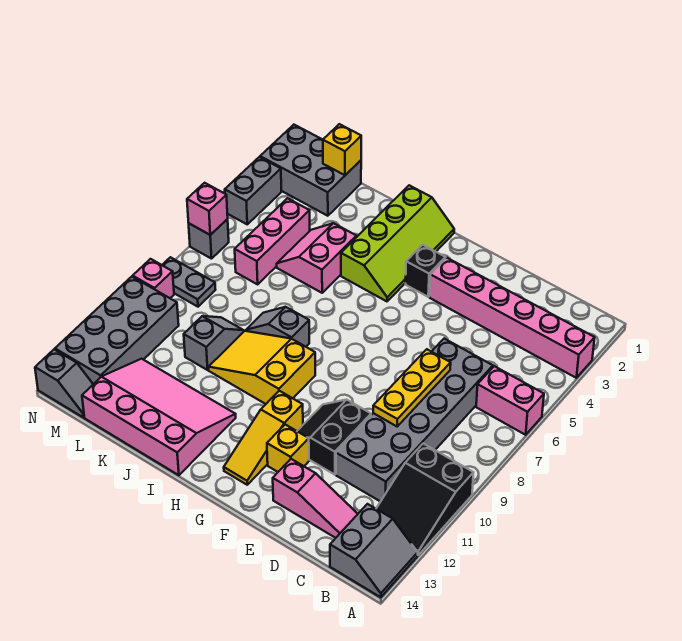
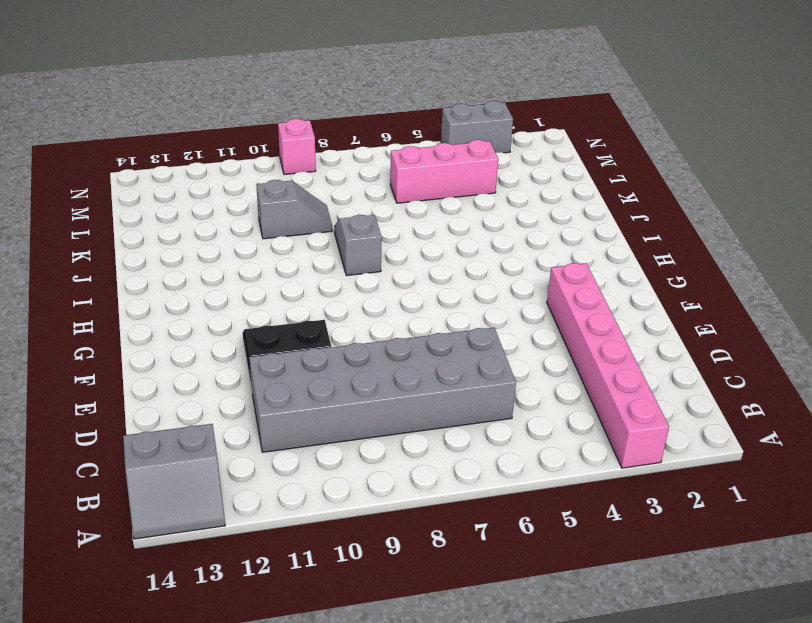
none -> pink brick A6:B6 level 1
none -> black slope A10:B12 level 1 top 10
none -> pink slope C13:E13 level 1 top E

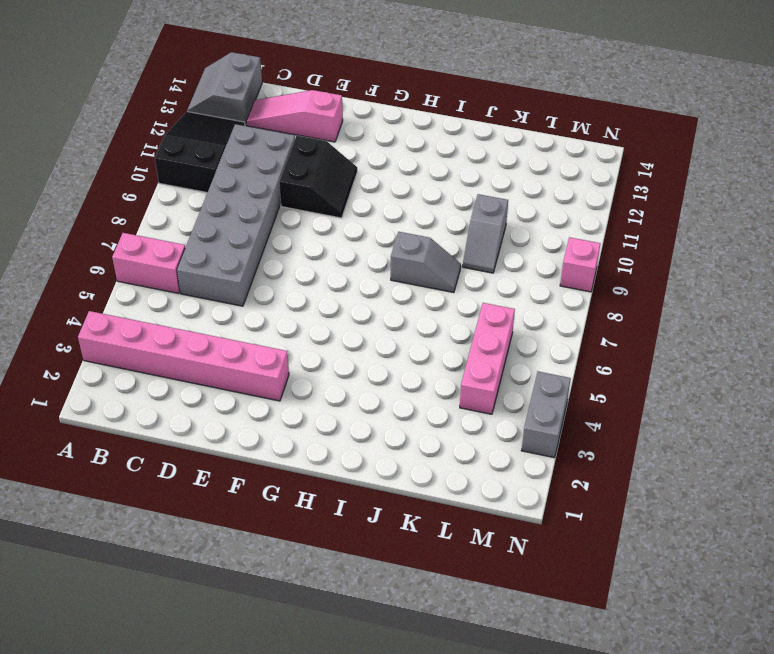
none -> yellow brick F12 level 1
none -> black brick G3 level 1
none -> yellow slope G11:G13 level 1 top 11

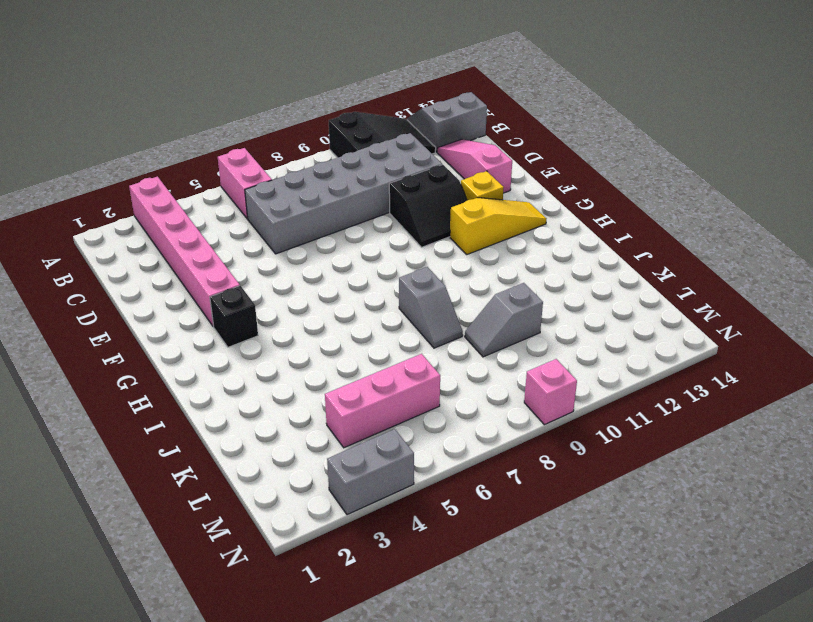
none -> lime slope H1:I4 level 1 top I
none -> yellow slope H9:J10 level 1 top H
none -> pink slope I12:L14 level 1 top 14

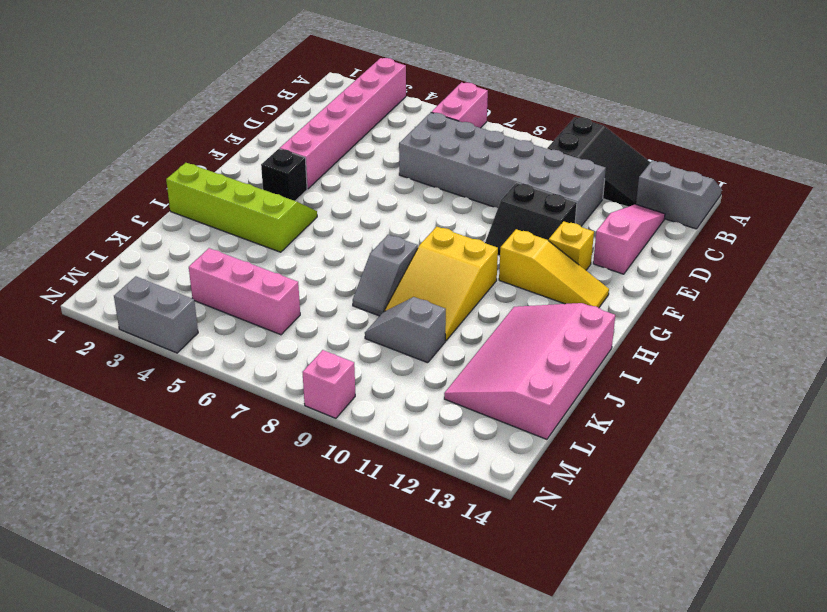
none -> pink slope J4:K5 level 1 top J
none -> grey brick L1:N2 level 1
none -> grey plate M8:N8 level 1

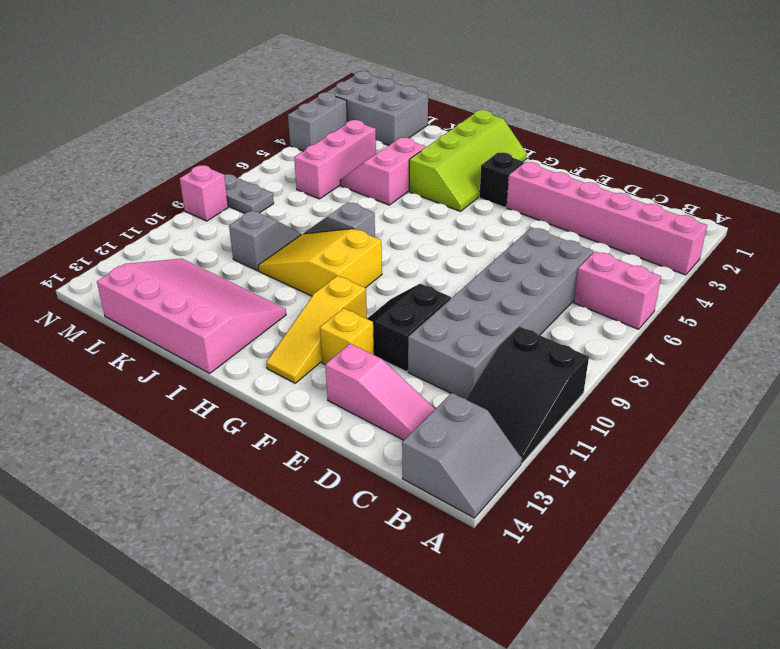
none -> grey brick M10:N13 level 1
none -> grey slope M14:N14 level 1 top N
none -> grey brick N6 level 1

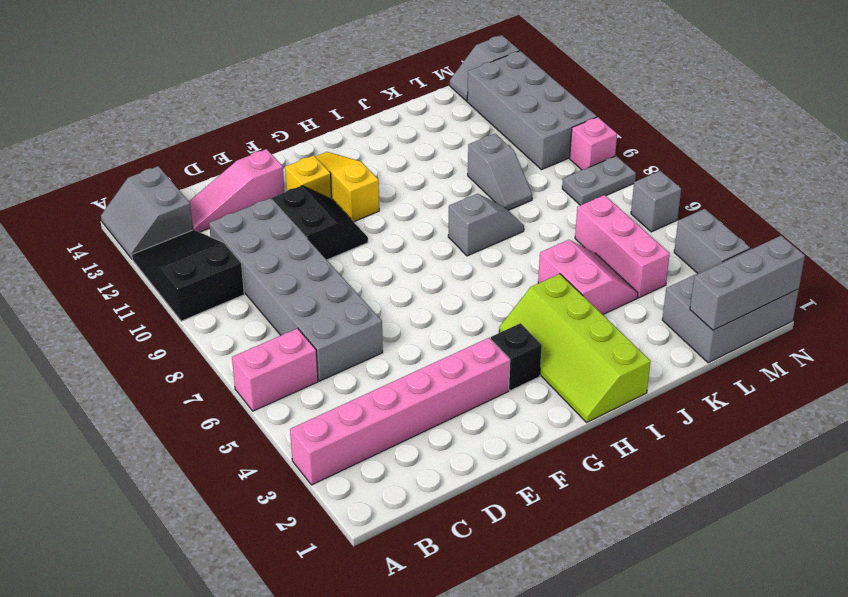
grey brick L1:N1 level 2 -> yellow brick L1 level 2
none -> yellow slope H9:J10 level 1 top H
none -> pink slope I12:L14 level 1 top 14
none -> yellow plate D7:D9 level 2

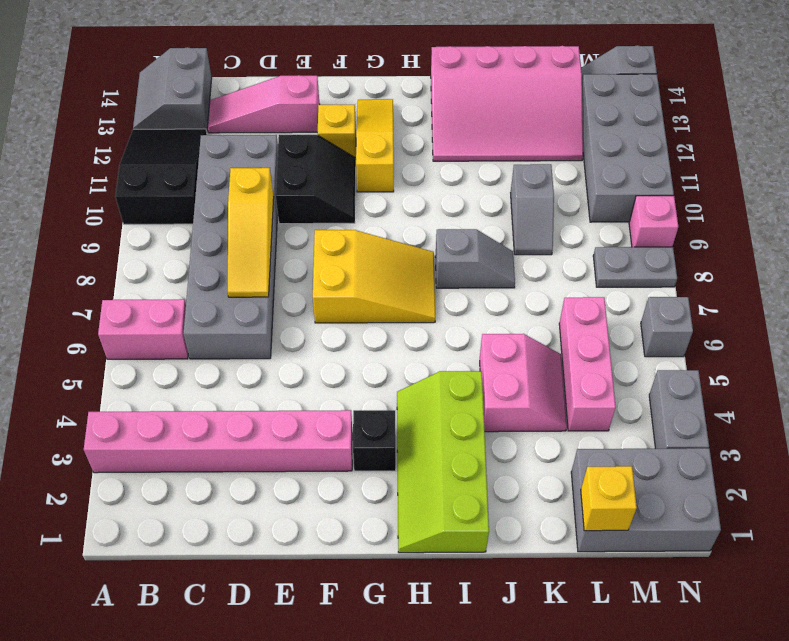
yellow slope D7:D9 level 2 top 9 -> yellow plate D7:D9 level 2
yellow slope F7:H8 level 1 top F -> yellow slope H9:J10 level 1 top H
none -> pink brick N6 level 2

